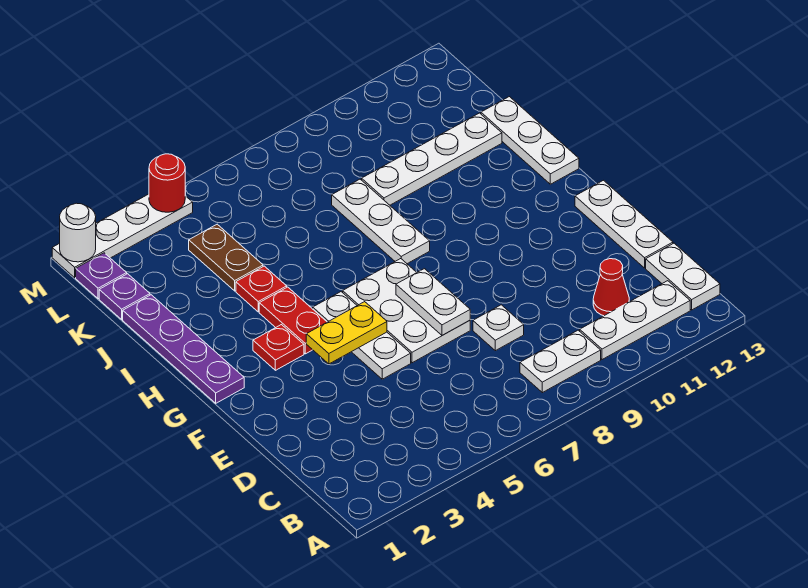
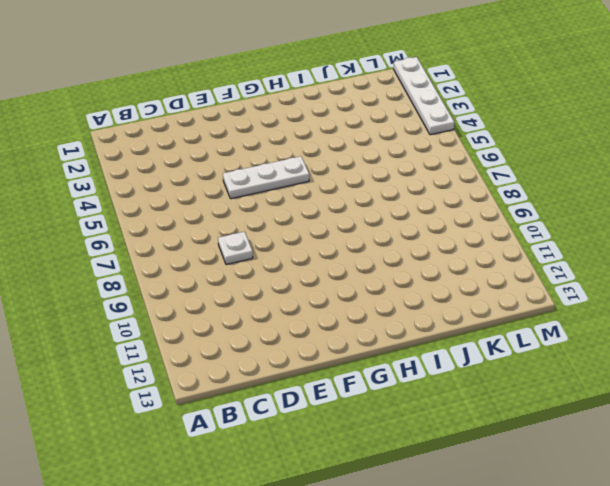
none -> white plate B8:B9 level 1
none -> white plate B10:B12 level 1
none -> white plate B13:C13 level 1

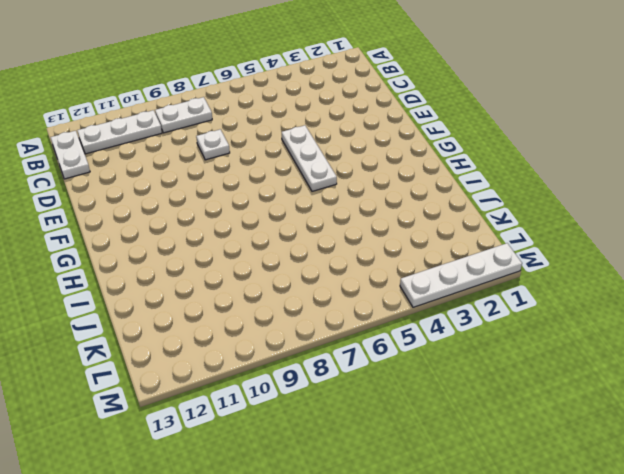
none -> red cone C11 level 1
none -> white plate D13:F13 level 1
none -> white plate E6:G7 level 1

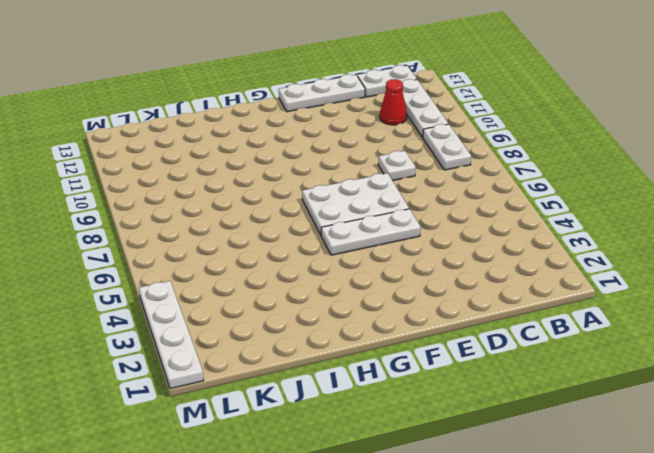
none -> purple plate G1:J1 level 1
none -> red plate G3 level 1
none -> red plate G4:H4 level 1

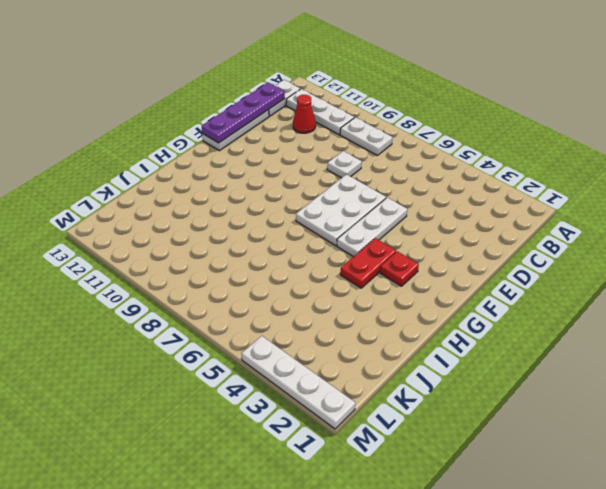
purple plate C13:F13 level 2 -> purple plate G1:J1 level 1
none -> white plate H8:J8 level 1
none -> white plate H13:J13 level 1
none -> red plate I4 level 1

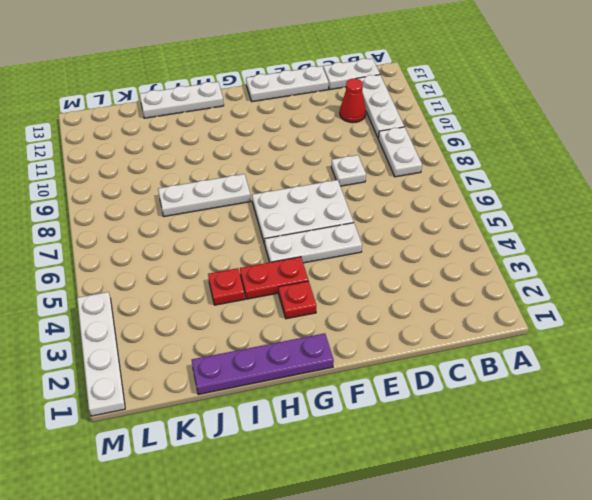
none -> brown plate J4:K4 level 1
none -> white plate J9:J12 level 1
none -> purple plate K1 level 1

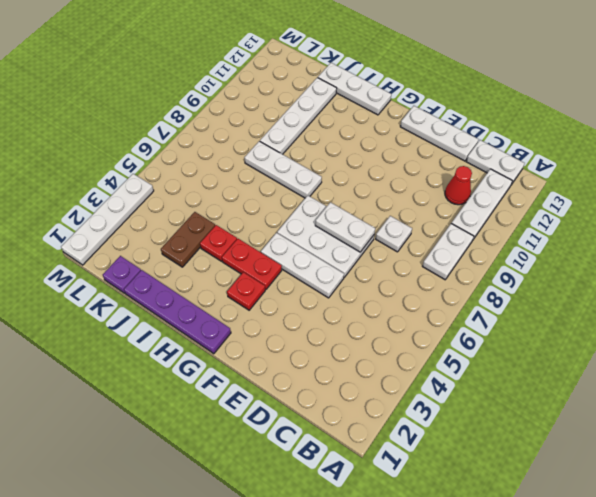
brown plate J3:J4 level 1 -> brown plate J4:K4 level 1
none -> purple plate L1 level 1
none -> yellow plate F4:F5 level 2
none -> white round brick M1 level 2

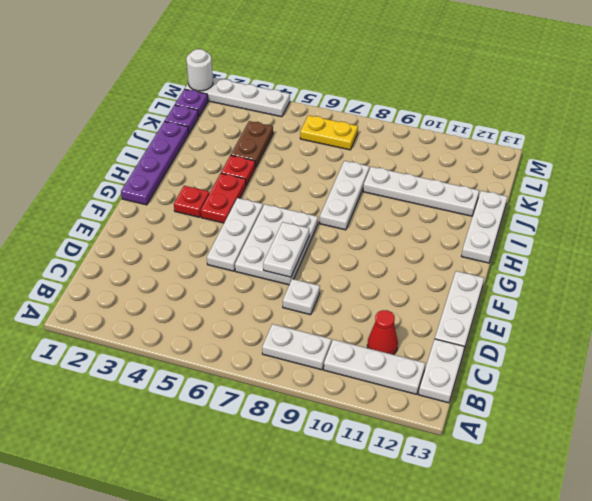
yellow plate L6:L7 level 1 -> yellow plate F4:F5 level 2
none -> red round brick M4 level 2

